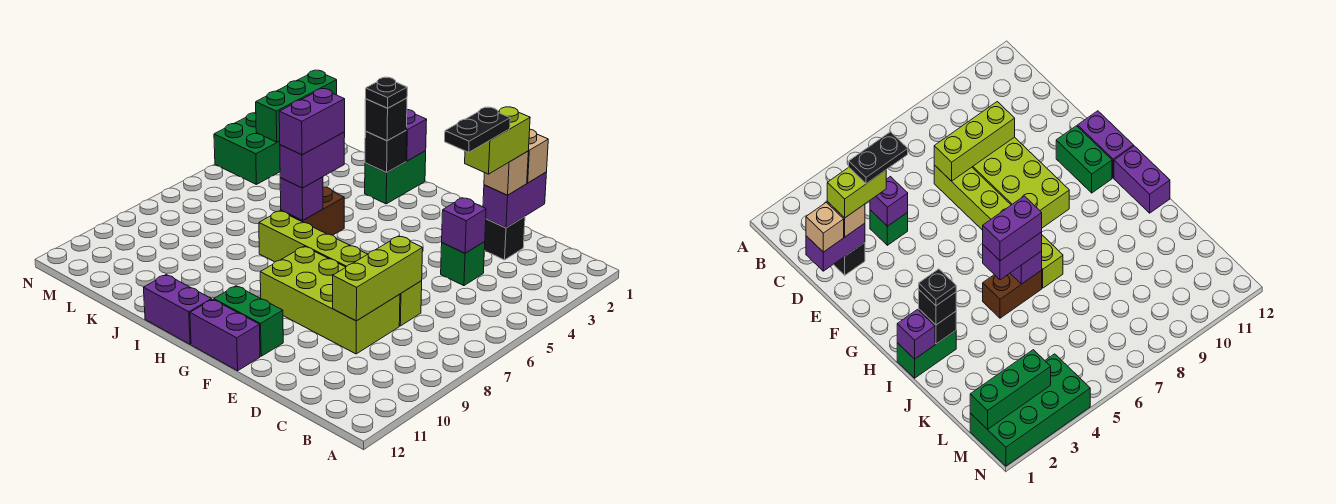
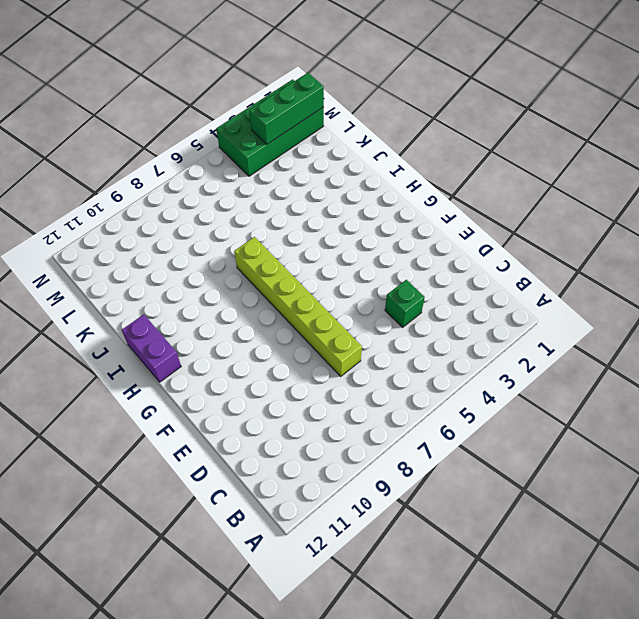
none -> black brick D2 level 1
none -> lime brick D8:G9 level 1
none -> green brick F11:G11 level 1

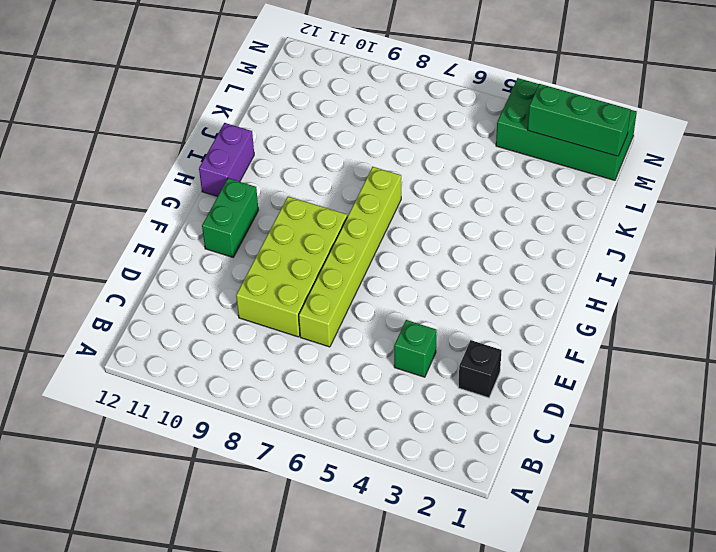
none -> purple brick F12:G12 level 1
none -> green brick I1:I2 level 1
none -> brown brick I5:I6 level 1

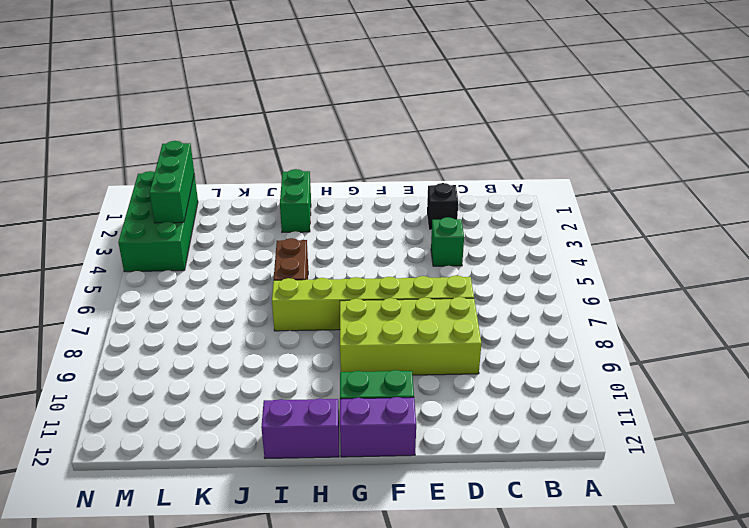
none -> purple brick D1:D2 level 2
none -> purple brick D4 level 2
none -> lime brick D7:D9 level 2

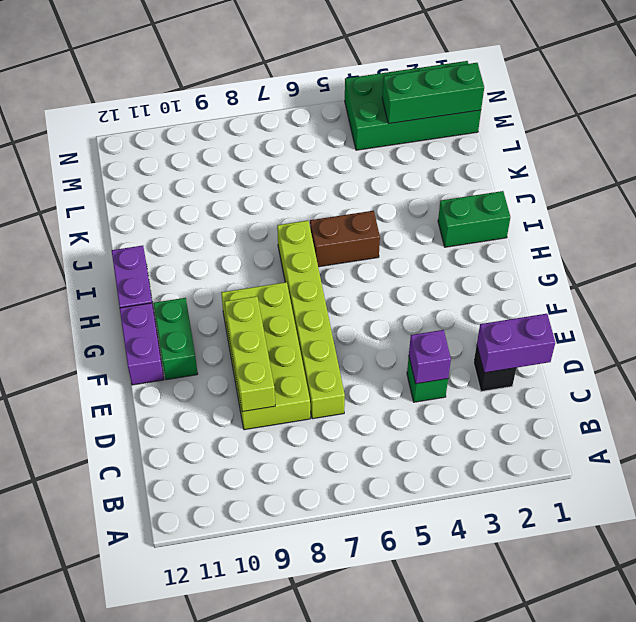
lime brick D9:F9 level 2 -> lime brick D7:D9 level 2
none -> purple brick I1 level 2
none -> black brick I2 level 2
none -> purple brick I6 level 2

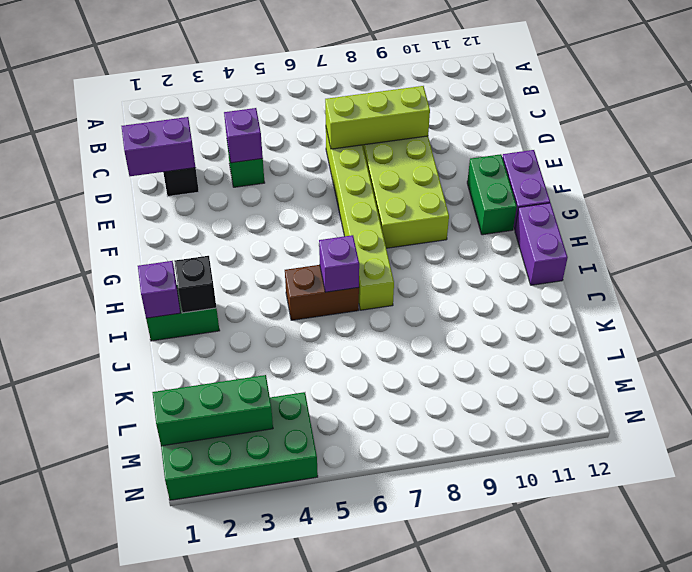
none -> tan brick D1 level 3
none -> tan brick D2 level 3
none -> black brick I2 level 3

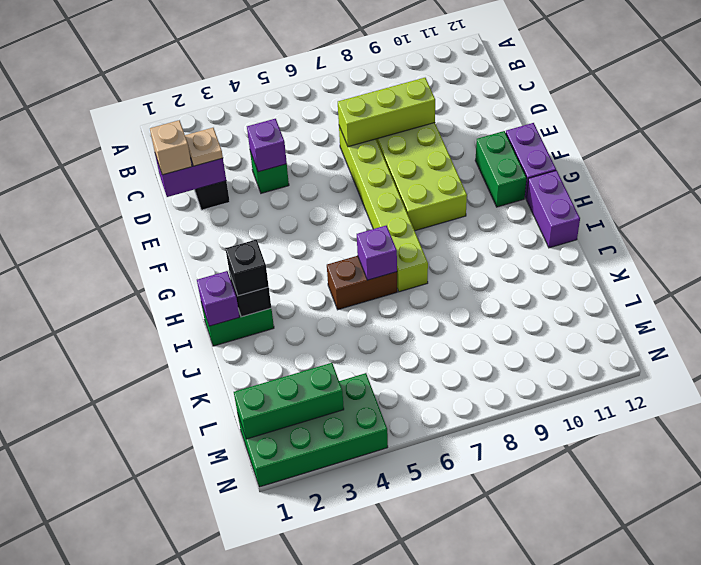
tan plate D2 level 3 -> tan brick D2 level 3
none -> purple brick I5:I6 level 3
none -> lime brick D2:D3 level 4
none -> black plate I2 level 4

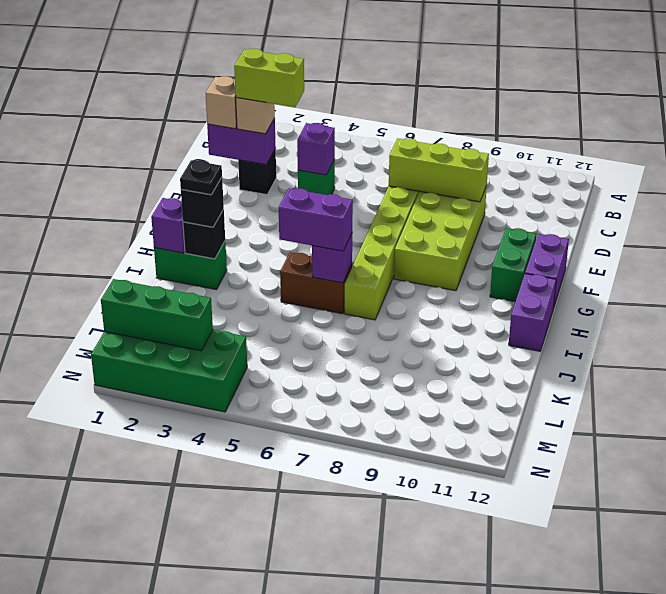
none -> purple brick I5:I6 level 4
none -> black plate D3:D4 level 5

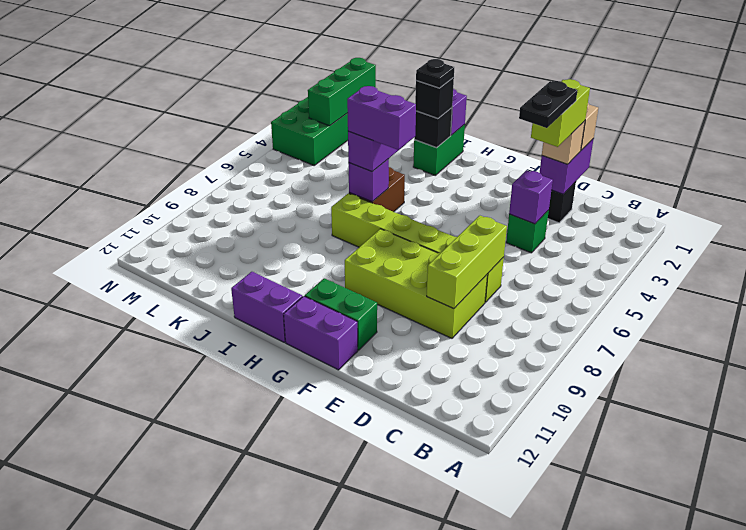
purple brick H6:I6 level 4 -> purple brick I5:I6 level 4

